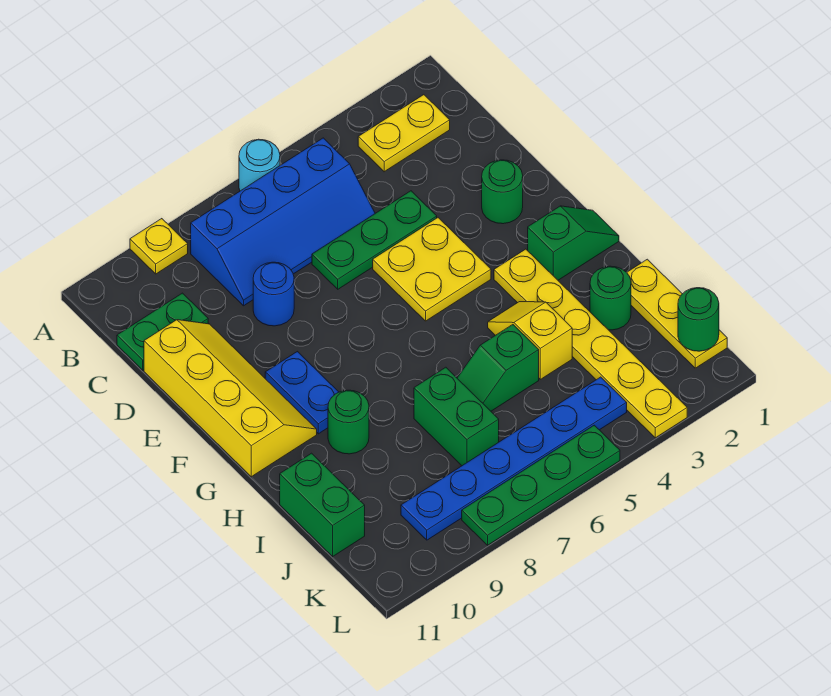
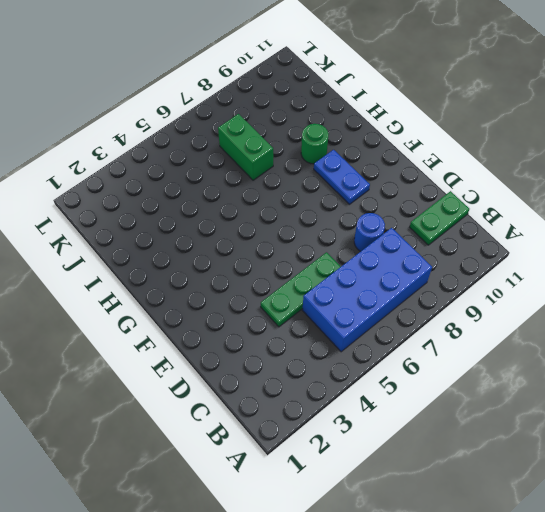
blue brick B5:C8 level 1 -> blue slope B5:C8 level 1 top B
none -> cyan round brick A6 level 1
none -> yellow plate A9 level 1
none -> yellow plate B2:B3 level 1

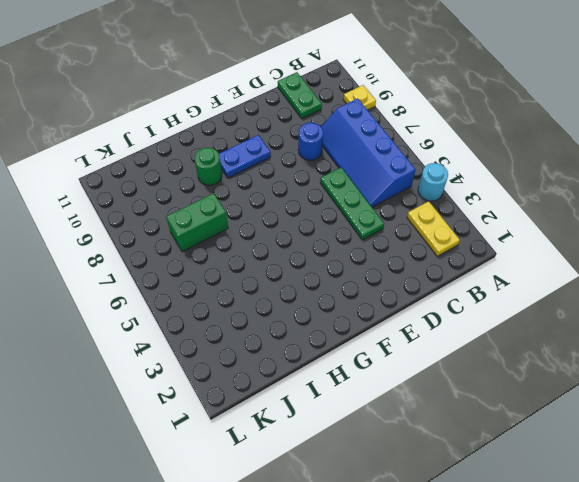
cyan round brick A4 level 1 -> cyan round brick A6 level 1
none -> yellow slope D10:G11 level 1 top 11
none -> green round brick E2 level 1
none -> yellow plate E4:F5 level 1

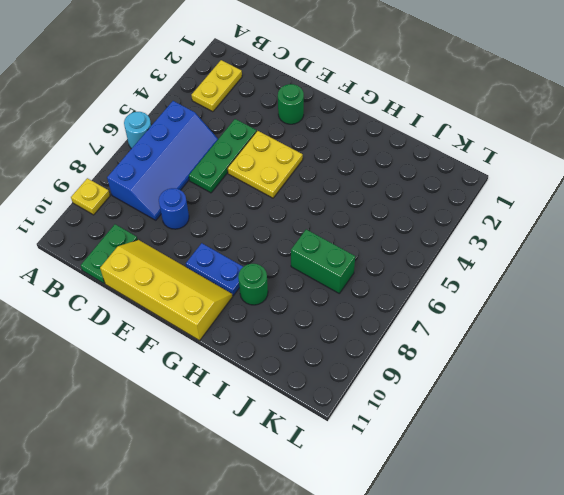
none -> green slope G1:G2 level 1 top 2
none -> yellow plate G3:L3 level 1
none -> yellow slope H4:I4 level 1 top I

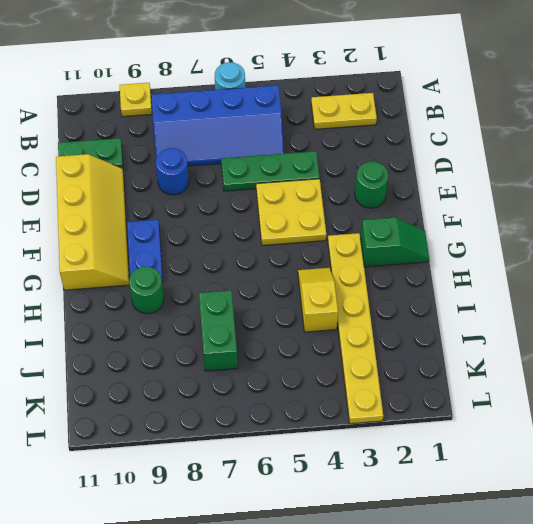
none -> yellow plate I1:K1 level 1
none -> green round brick I2 level 1
none -> green slope I5:I6 level 1 top 5

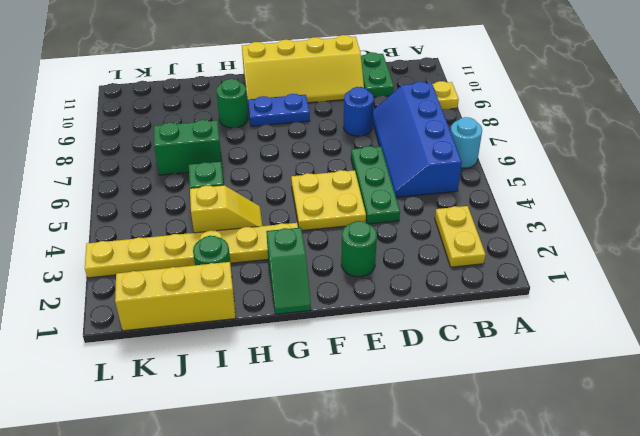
yellow brick I1:K1 level 1 -> yellow plate I1:K1 level 1
none -> green brick I11:J11 level 1
none -> blue plate K4:K9 level 1
none -> green plate L5:L8 level 1

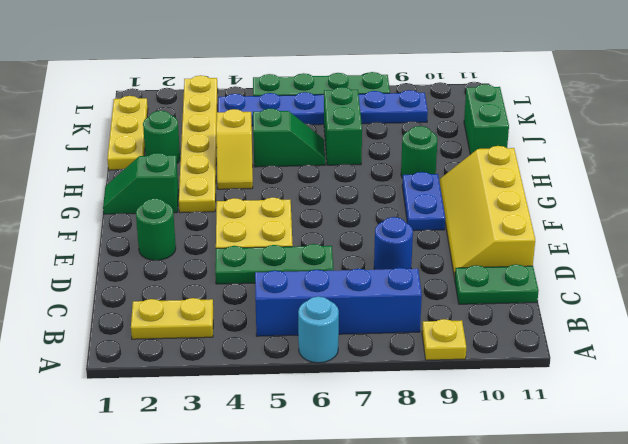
none -> green round brick K1 level 2

